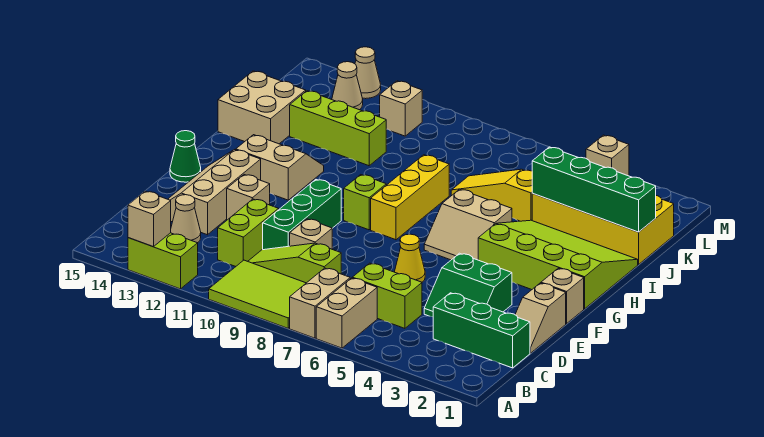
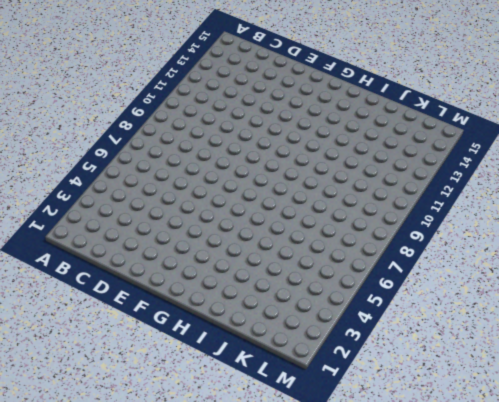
none -> tan brick A6:B6 level 1
none -> tan brick A7:B7 level 1
none -> lime tile A8:B10 level 1
none -> lime brick A12:A13 level 1

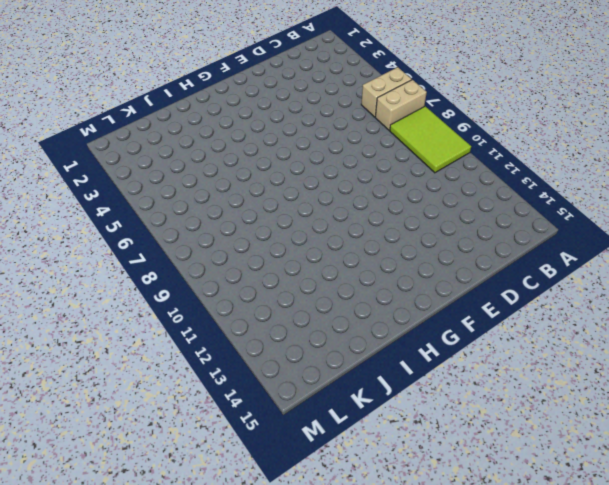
none -> lime brick A12:A13 level 1
none -> green brick C1:C3 level 1
none -> lime brick C5:C6 level 1
none -> lime slope C8:C10 level 1 top 8

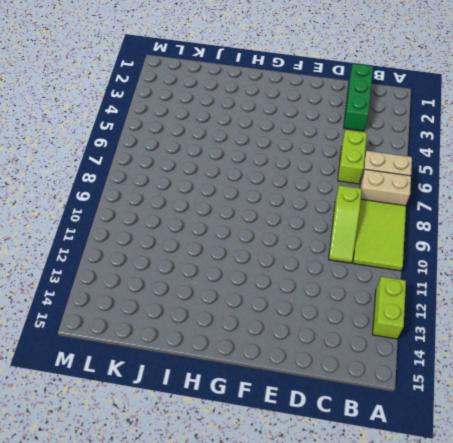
none -> lime brick C11:D11 level 1
none -> tan cone C13 level 1
none -> tan slope D1:E1 level 1 top E
none -> green slope D3:E4 level 1 top E

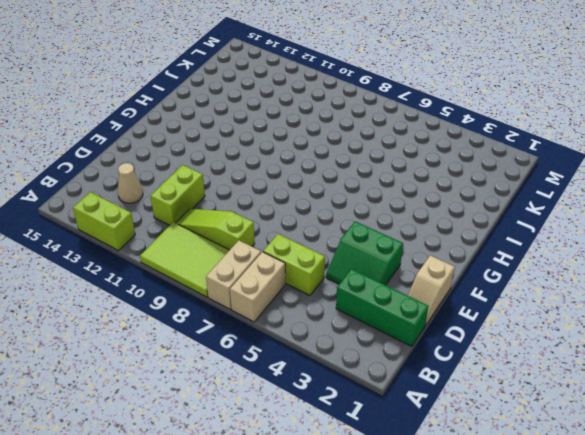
none -> tan brick D9 level 1
none -> green brick D10:F10 level 1
none -> tan slope D13:F14 level 1 top 13
none -> yellow cone E6 level 1

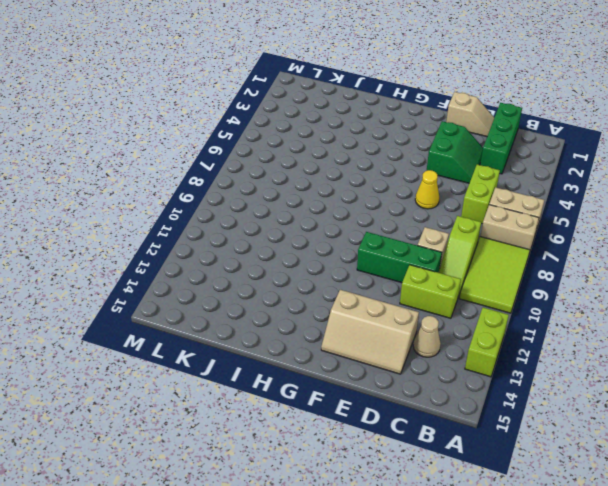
none -> tan brick E12 level 1
none -> tan brick F1 level 1
none -> green cone F15 level 1
none -> lime slope G1:I4 level 1 top G

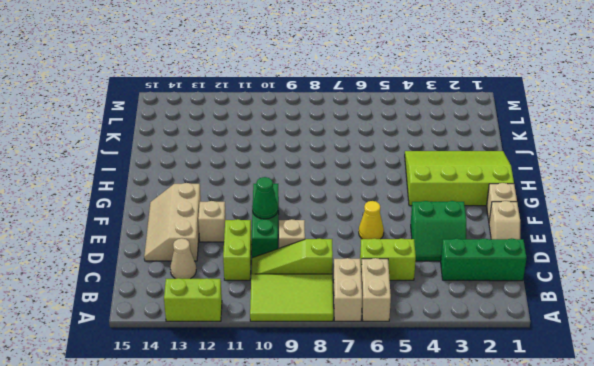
green cone E10 level 2 -> green cone F15 level 1
none -> tan slope G5:H6 level 1 top H
none -> yellow brick G8:I8 level 1
none -> lime brick G9 level 1
none -> tan slope G12:H13 level 1 top G

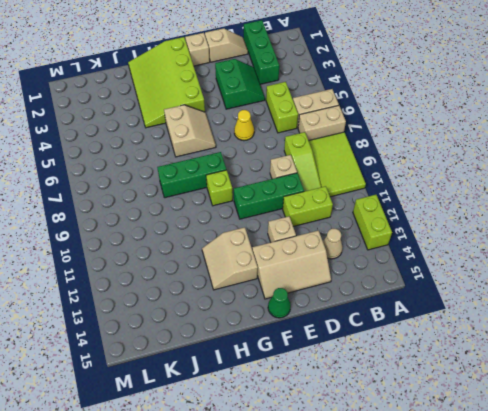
green brick G8:I8 level 1 -> yellow brick G8:I8 level 1
none -> tan brick I14:J15 level 1
none -> yellow brick J1:K4 level 1
none -> yellow slope J5:J7 level 1 top 5
none -> lime brick J11:J13 level 1

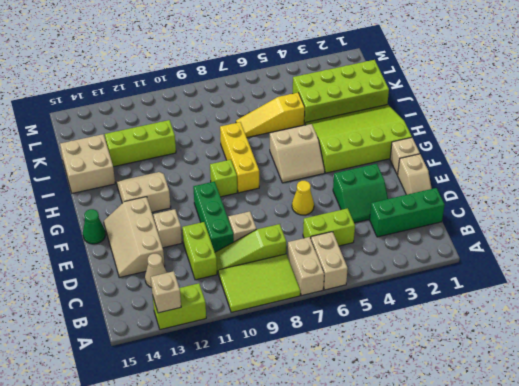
lime brick J1:K4 level 1 -> yellow brick J1:K4 level 1
none -> tan brick L11 level 1
none -> tan cone L13 level 1
none -> tan brick M4 level 1
none -> tan cone M13 level 1

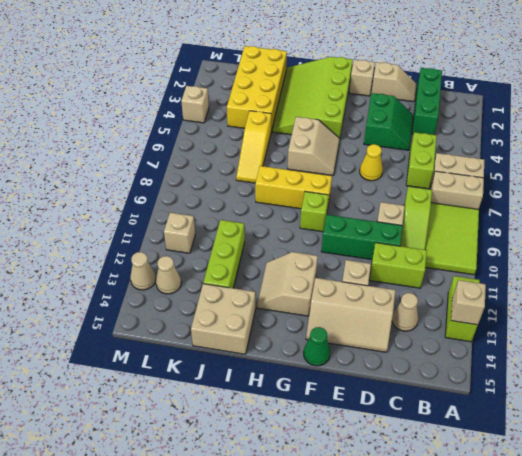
none -> green brick J1:J4 level 2

